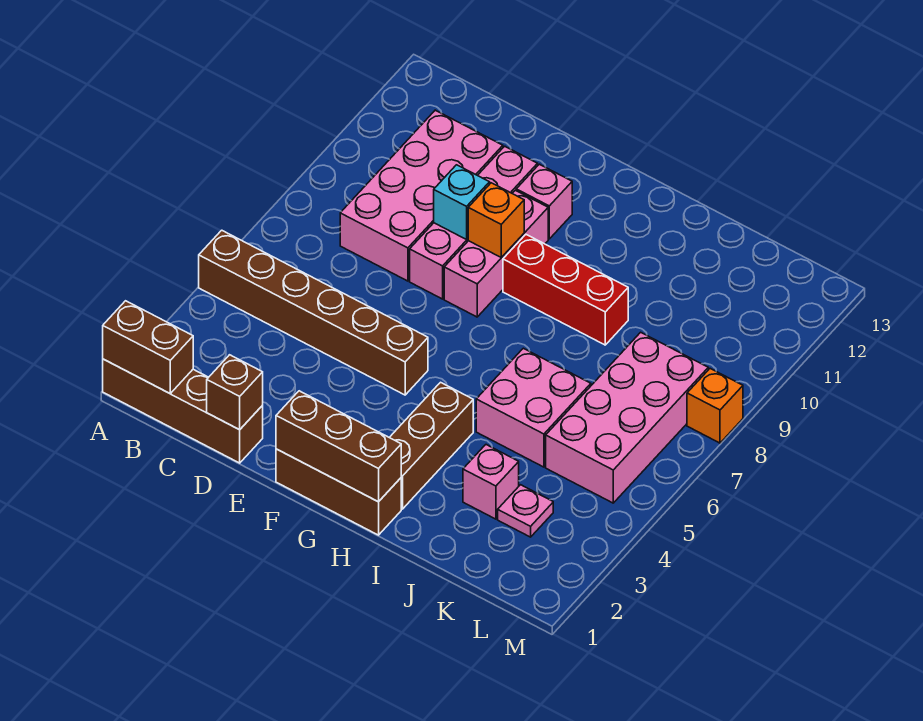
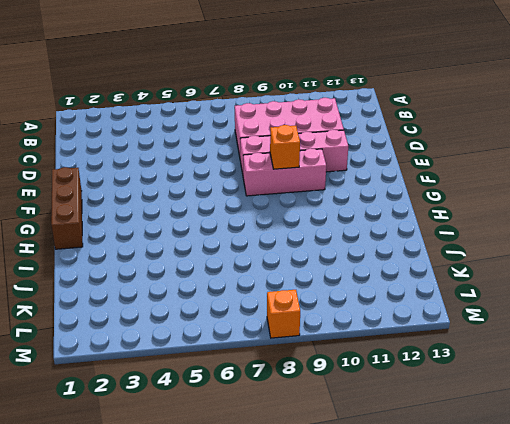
none -> brown brick A1:D1 level 1
none -> brown brick A5:F5 level 1
none -> pink brick F11 level 1

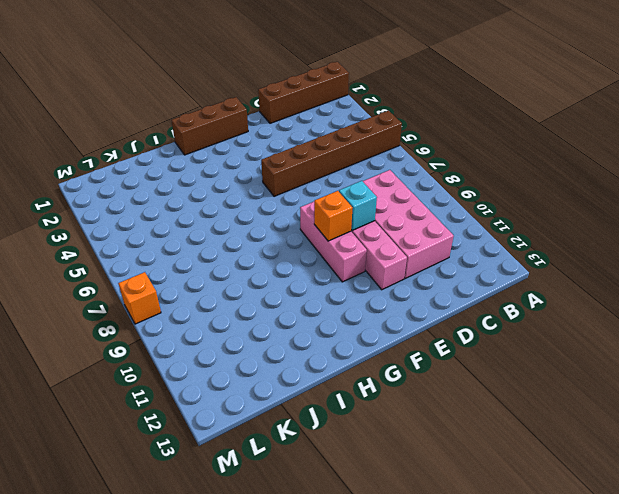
none -> pink brick F11 level 1
none -> red brick G9:I9 level 1
none -> brown brick H2:H4 level 1

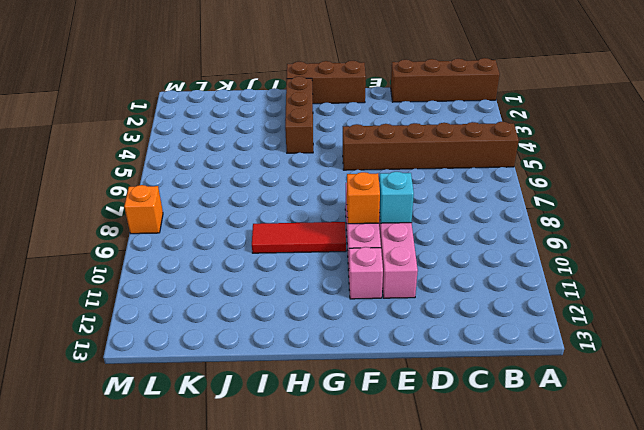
red tile G9:I9 level 1 -> red brick G9:I9 level 1
none -> pink brick C8:D11 level 1
none -> pink brick I5:J6 level 1
none -> pink brick J3 level 1

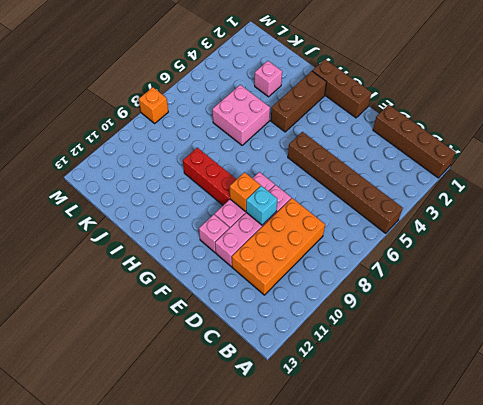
orange brick C8:D11 level 1 -> pink brick C8:D11 level 1
none -> pink plate K3 level 1
none -> pink brick K5:L8 level 1
none -> brown brick A1:B1 level 2

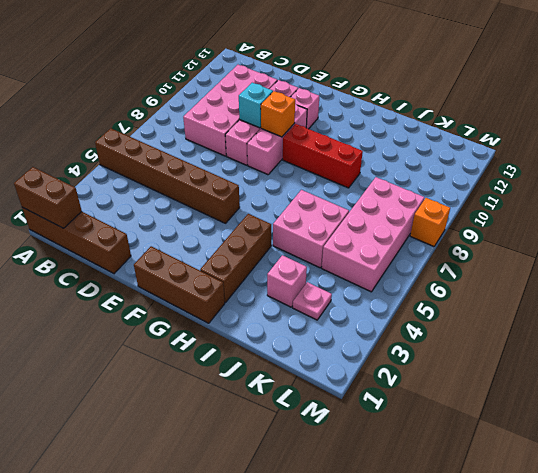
none -> brown brick D1 level 2
none -> brown brick F1:H1 level 2

